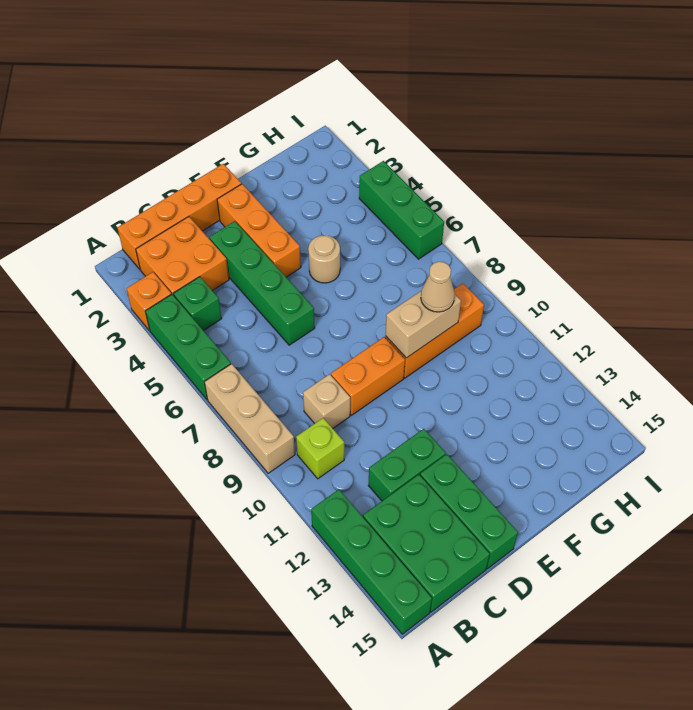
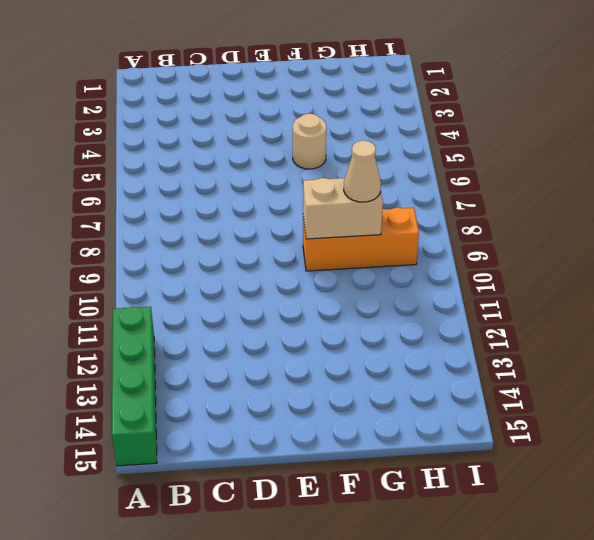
none -> orange brick A3 level 1
none -> green brick A4:A6 level 1
none -> tan brick A7:A9 level 1

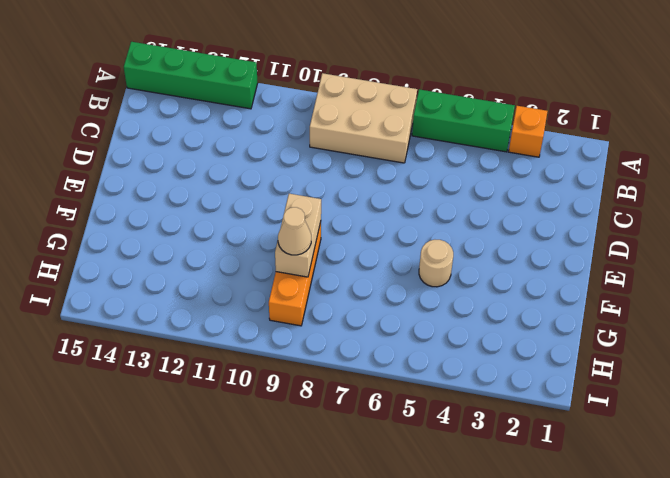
tan brick A7:B9 level 1 -> tan brick A7:A9 level 1
none -> orange brick B1:E1 level 1
none -> orange brick B2:C3 level 1
none -> green brick B4 level 1

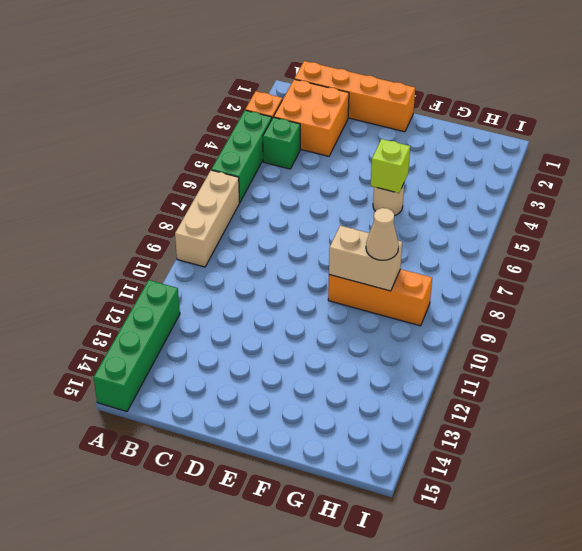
lime brick F5 level 2 -> lime brick B10 level 1
none -> green brick B13:C15 level 1
none -> tan brick C9 level 1
none -> green brick C12:D12 level 1

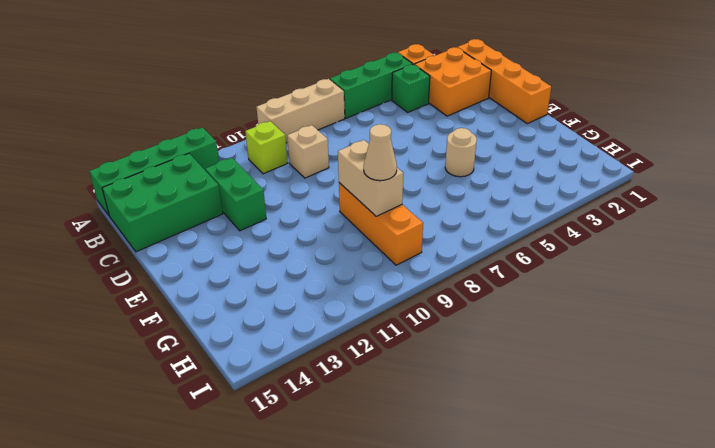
none -> green brick D3:D6 level 1
none -> orange brick D9:E9 level 1
none -> green brick D13:D15 level 1

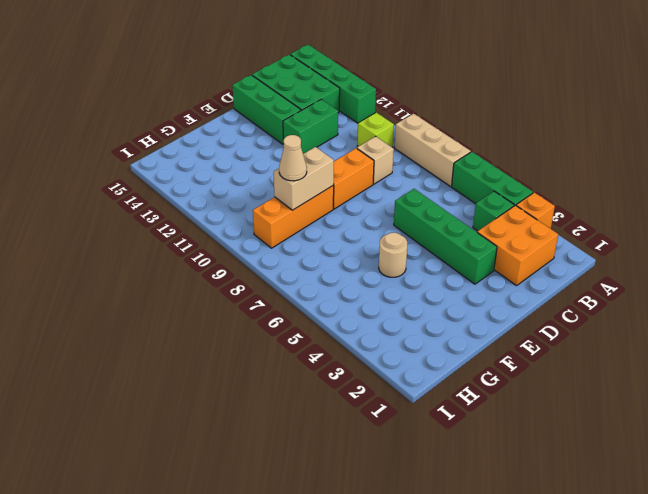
none -> orange brick B1:E1 level 1
none -> orange brick E2:E4 level 1
none -> green brick I4:I6 level 1

